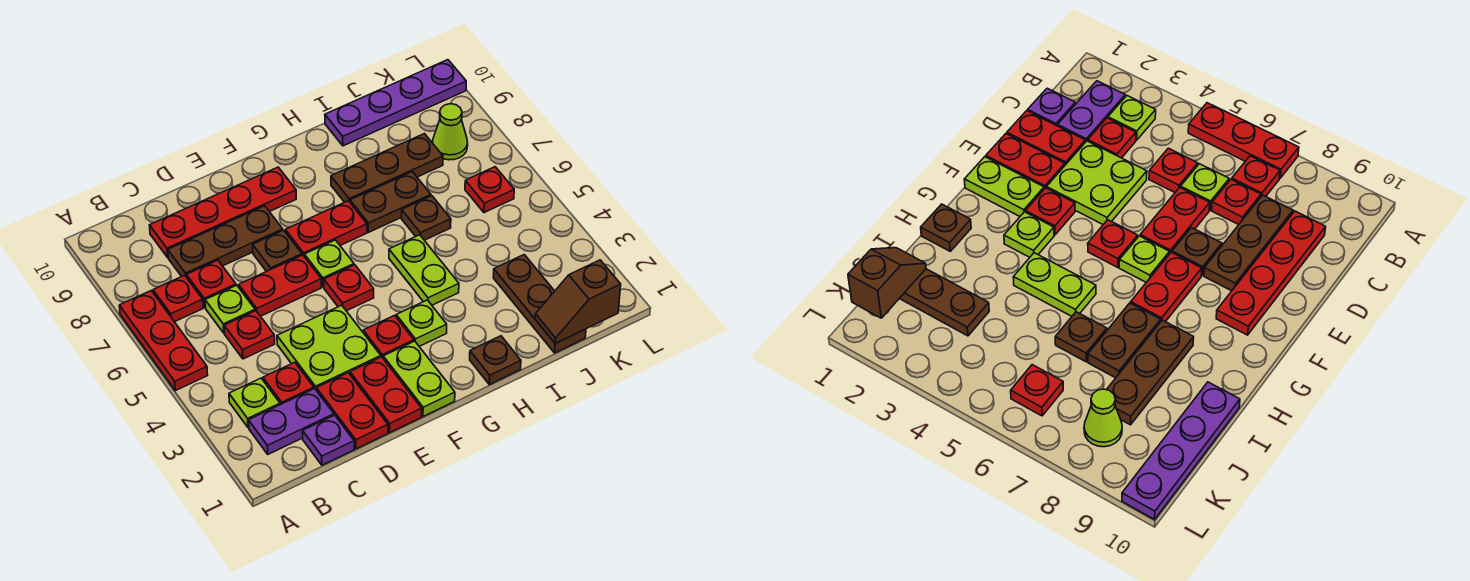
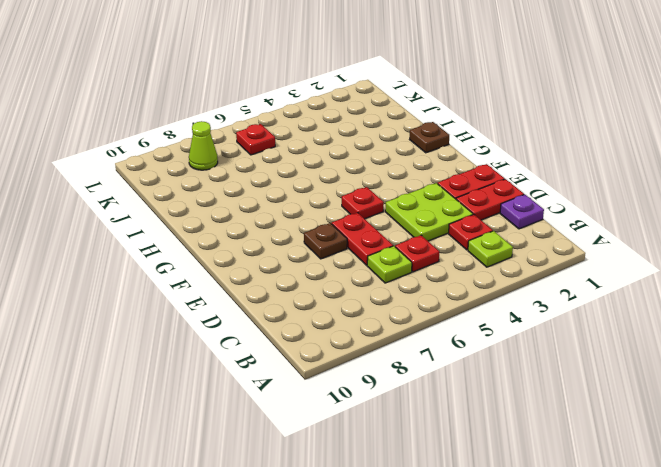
none -> red plate A5:A7 level 1
none -> purple plate B2:C2 level 1
none -> red plate B7 level 1
none -> red plate C7 level 1

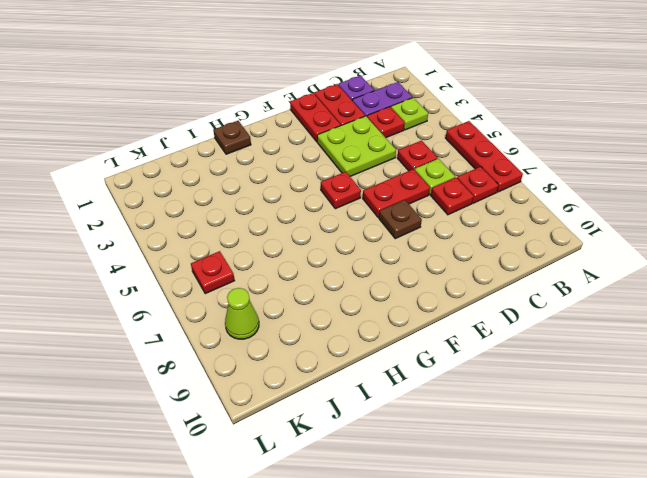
none -> brown plate C8:E8 level 1
none -> red plate C9:F9 level 1
none -> lime plate F1:F2 level 1
none -> red plate F3 level 1

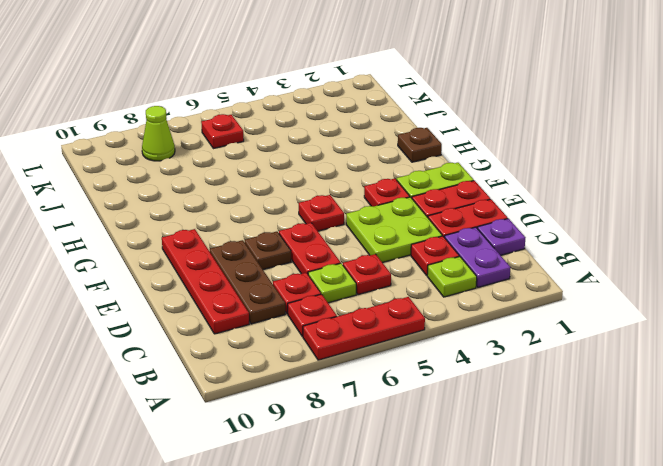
none -> lime plate F6 level 1
none -> red plate F7:G7 level 1
none -> lime plate G3 level 1
none -> lime plate H4:H5 level 1

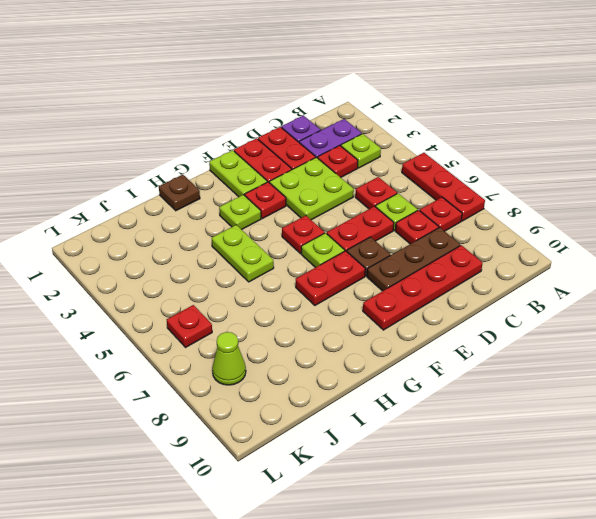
none -> brown plate H7:I7 level 1
none -> brown plate H8:J8 level 1
none -> brown plate I6 level 1
none -> purple plate I10:L10 level 1

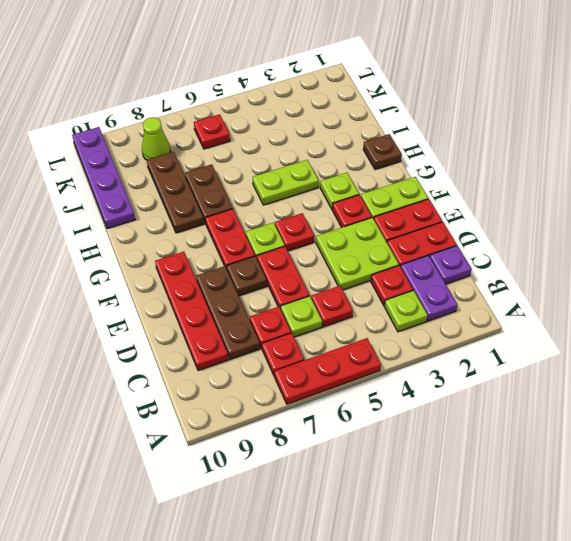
none -> brown plate I6 level 1
none -> brown plate J1:J3 level 1
none -> brown slope J1:K1 level 2 top K

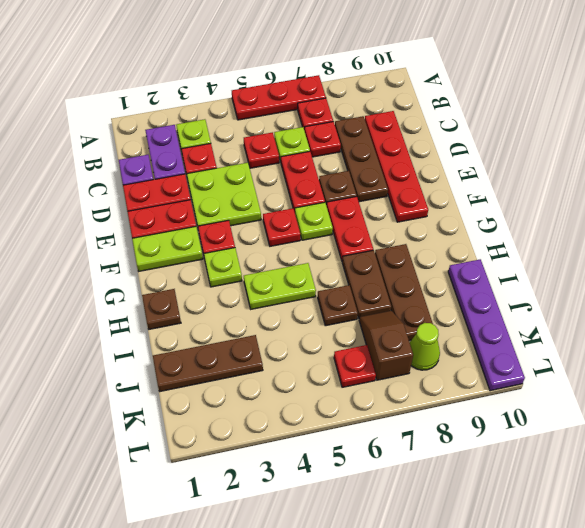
brown slope J7:K7 level 1 top K -> brown slope J1:K1 level 2 top K

